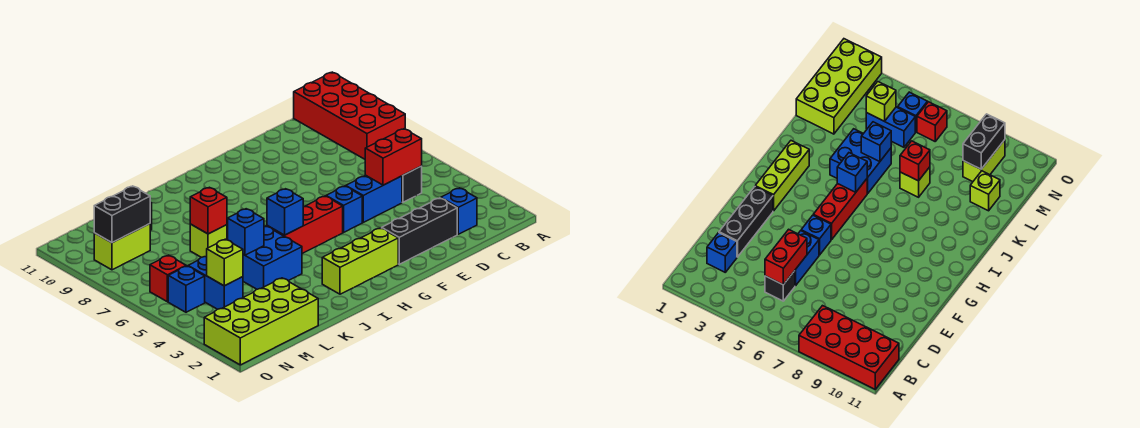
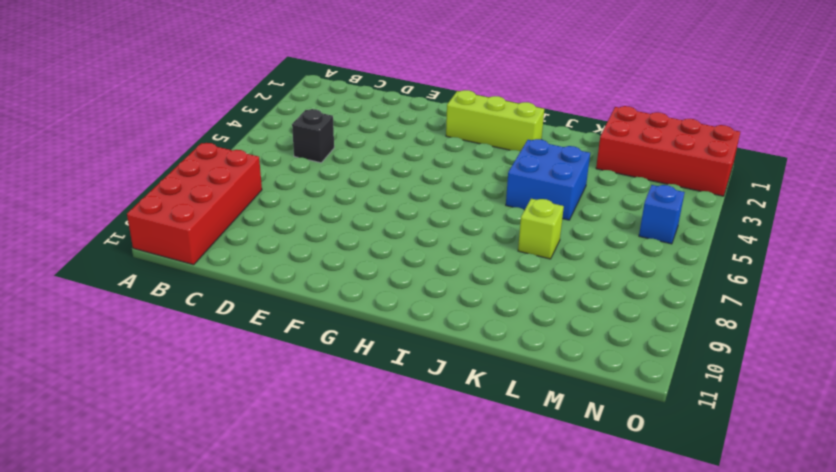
red brick L1:O2 level 1 -> lime brick L1:O2 level 1
none -> blue brick C2 level 1
none -> black brick D2:F2 level 1
none -> blue brick D5:E5 level 1

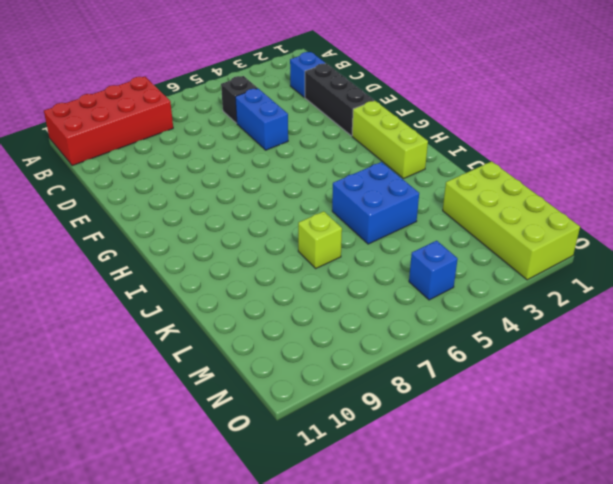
none -> blue brick F5 level 1
none -> red brick G5:I5 level 1
none -> lime brick L10 level 1

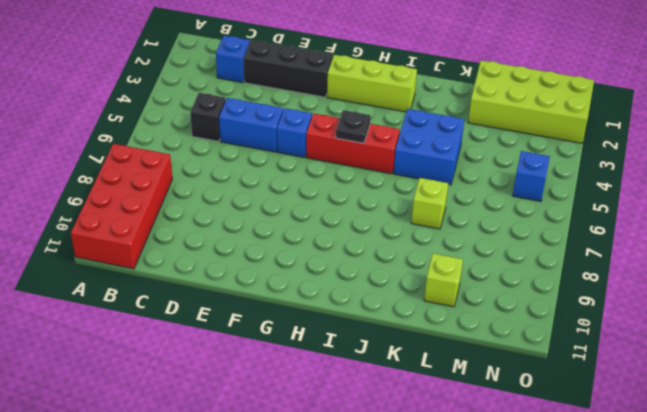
black plate H5 level 2 -> none
none -> blue brick M4:M5 level 1
none -> lime brick M9:N9 level 1
none -> red brick N6 level 1

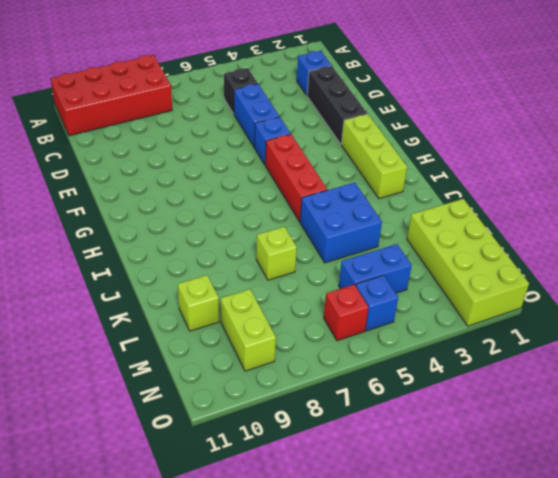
none -> red brick C5:D5 level 2
none -> blue brick I5 level 2
none -> blue brick K5 level 2

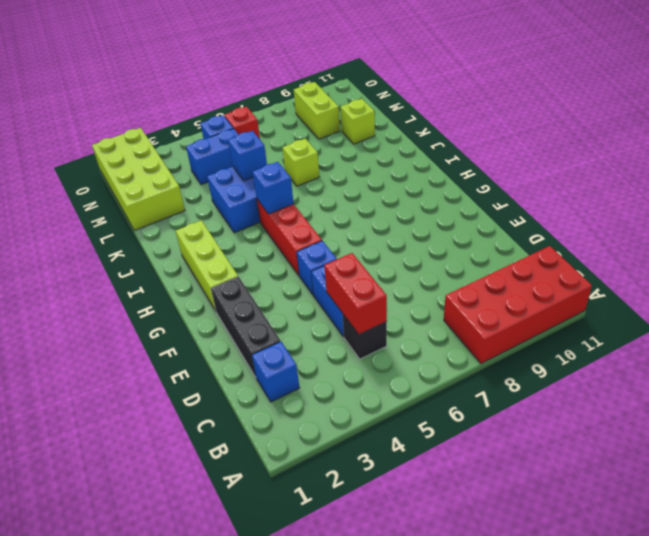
none -> red brick K7 level 2
none -> lime brick M4 level 2
none -> black brick M9:N9 level 2

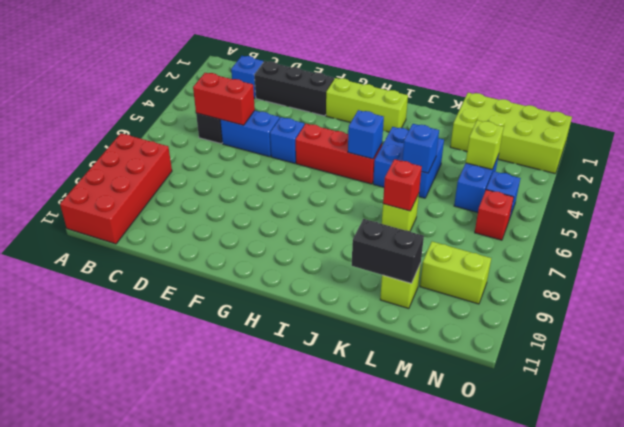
black brick K10:L10 level 2 -> black brick M9:N9 level 2

